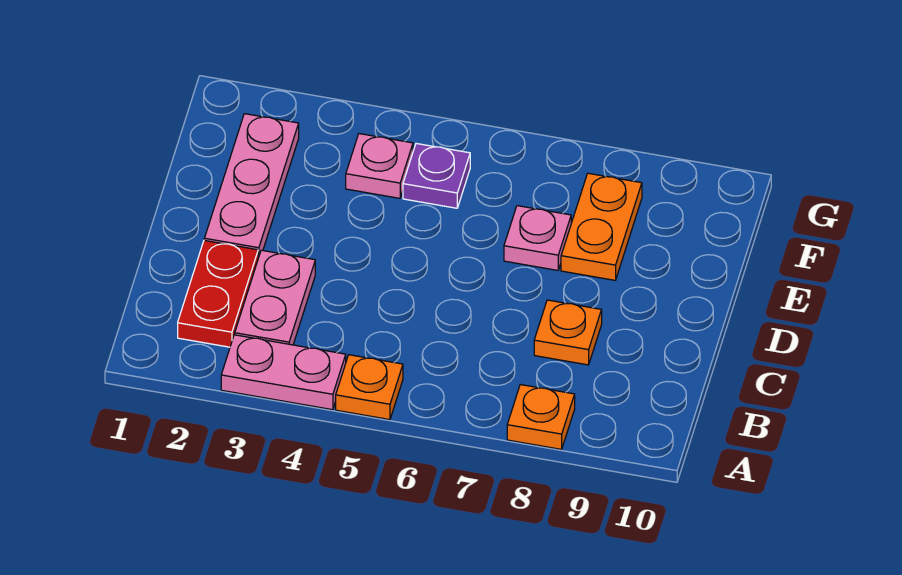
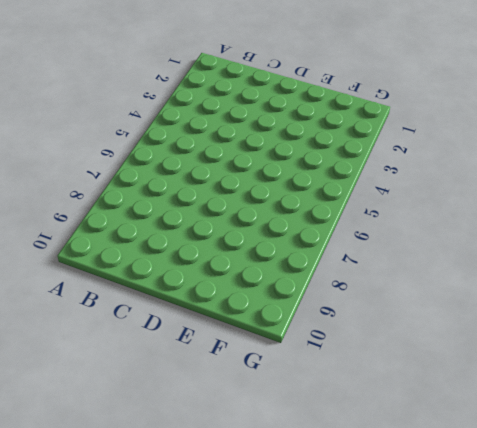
none -> pink plate A3:A4 level 1
none -> orange plate A5 level 1

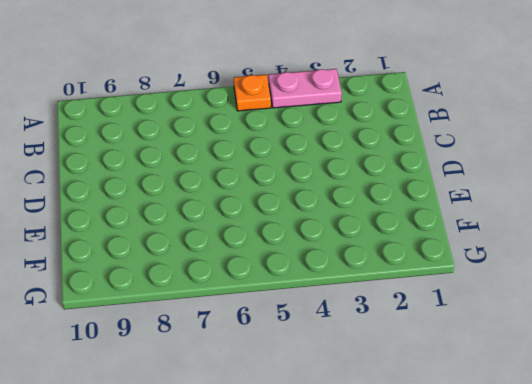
none -> orange plate A8 level 1
none -> red plate B2:C2 level 1

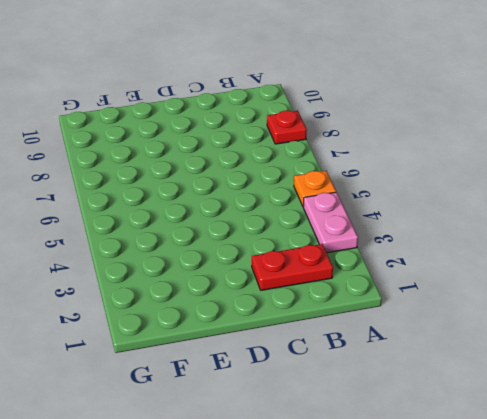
red plate A8 level 1 -> orange plate A8 level 1
none -> pink plate B3:C3 level 1
none -> orange plate C8 level 1

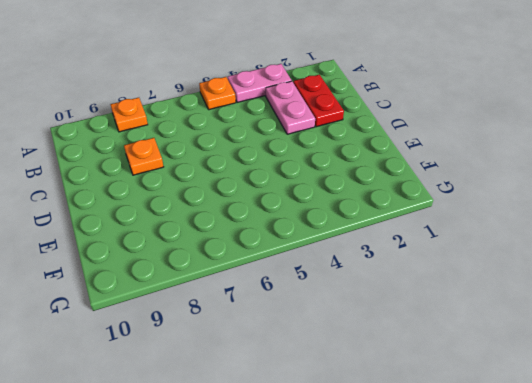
none -> pink plate D2:F2 level 1
none -> pink plate E7 level 1

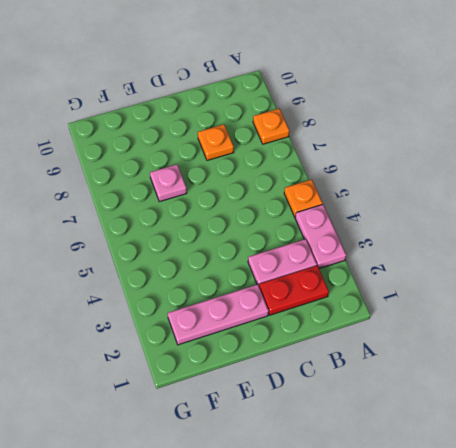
none -> orange plate E8:F8 level 1
none -> pink plate F4 level 1

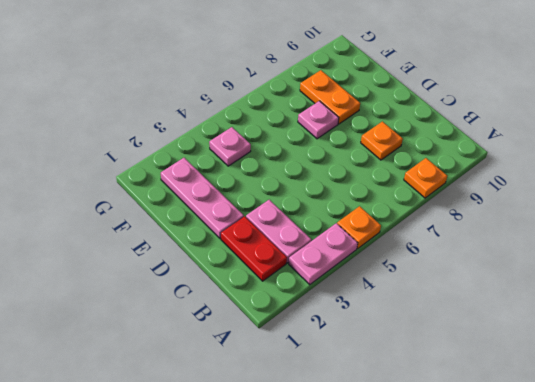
none -> purple plate F5 level 1

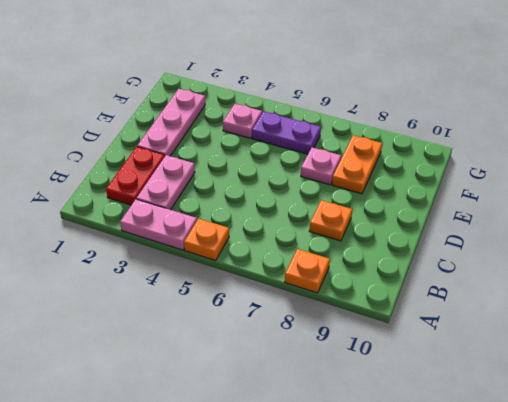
purple plate F5:F6 level 1 -> purple plate F5 level 1

